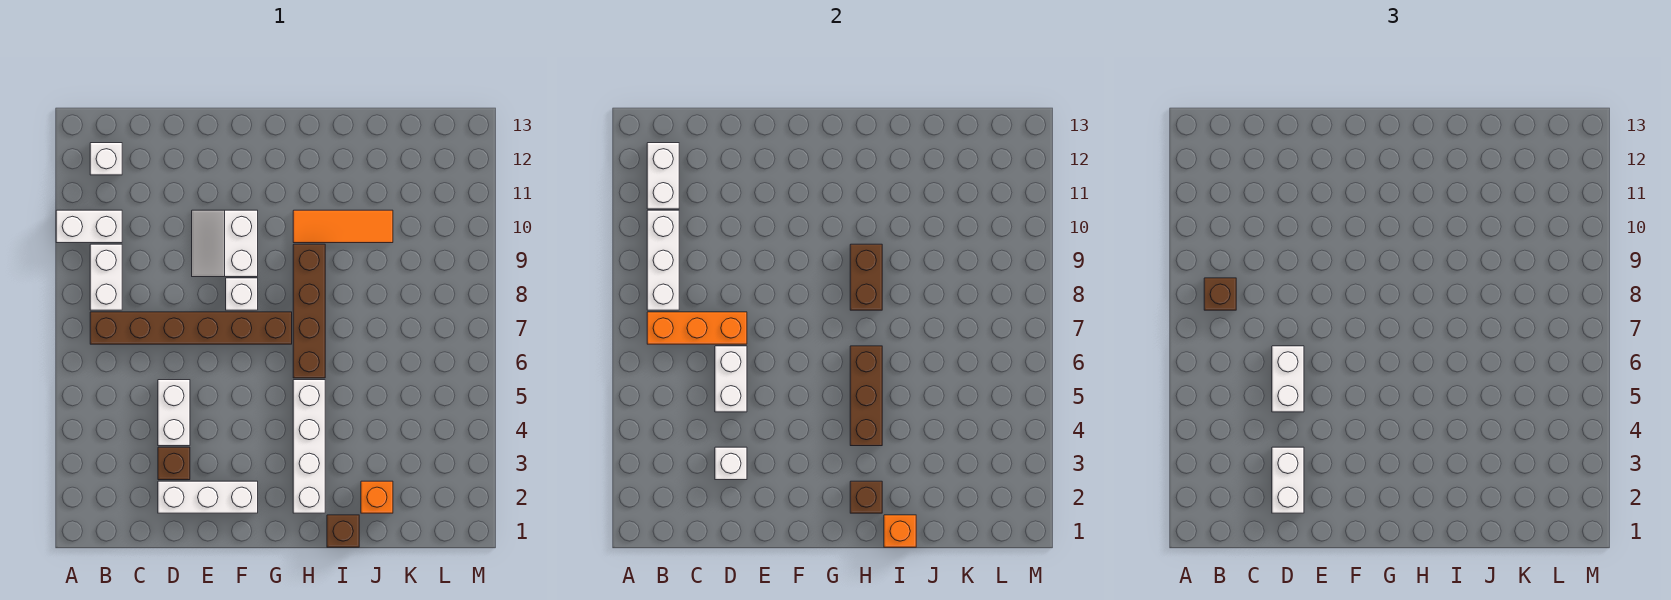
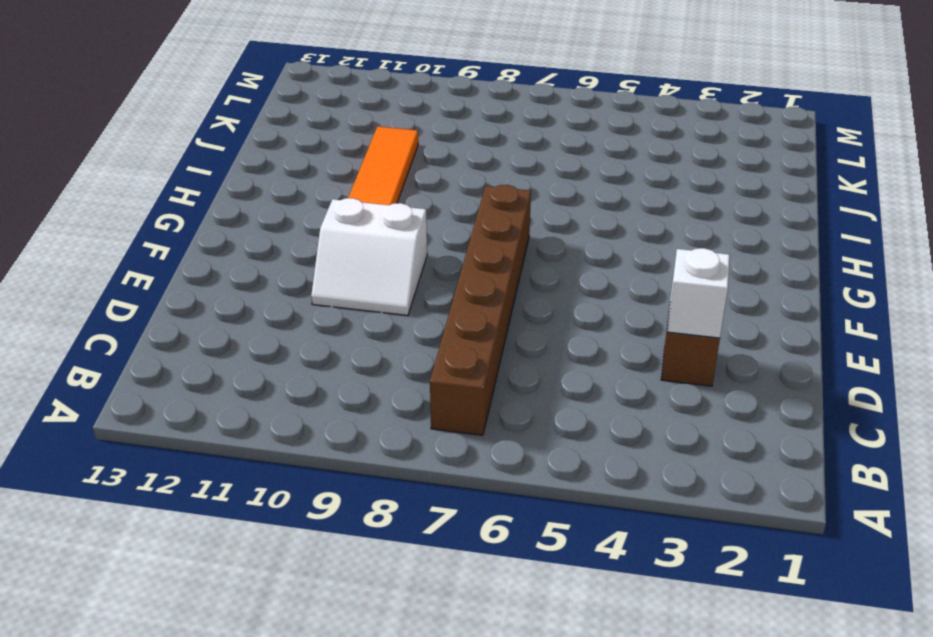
none -> white brick A10:B10 level 1
none -> white brick B8:B9 level 1
none -> white brick B12 level 1

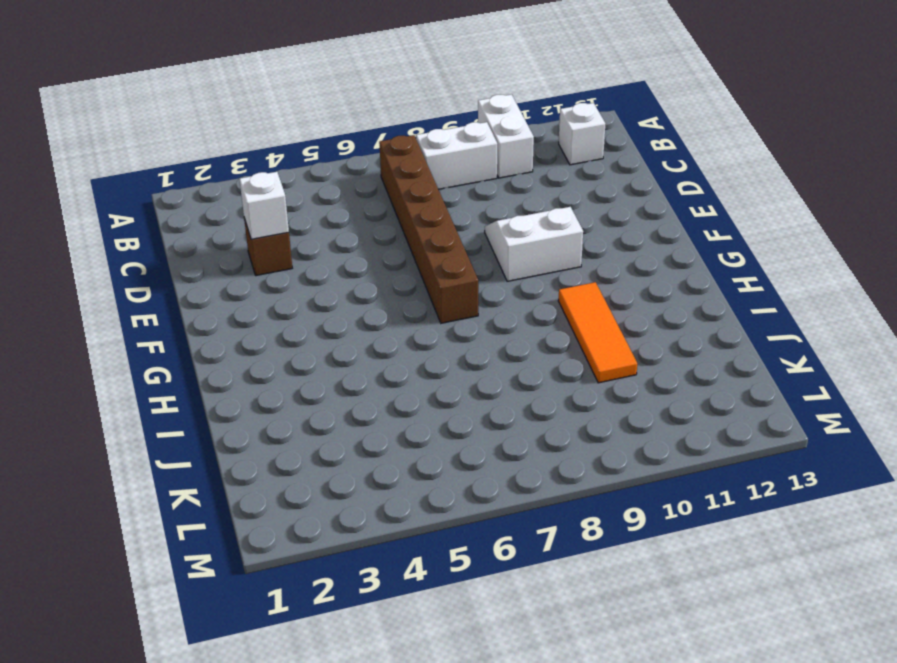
none -> white brick D2:F2 level 1
none -> white brick D4:D5 level 1
none -> white brick F8 level 1

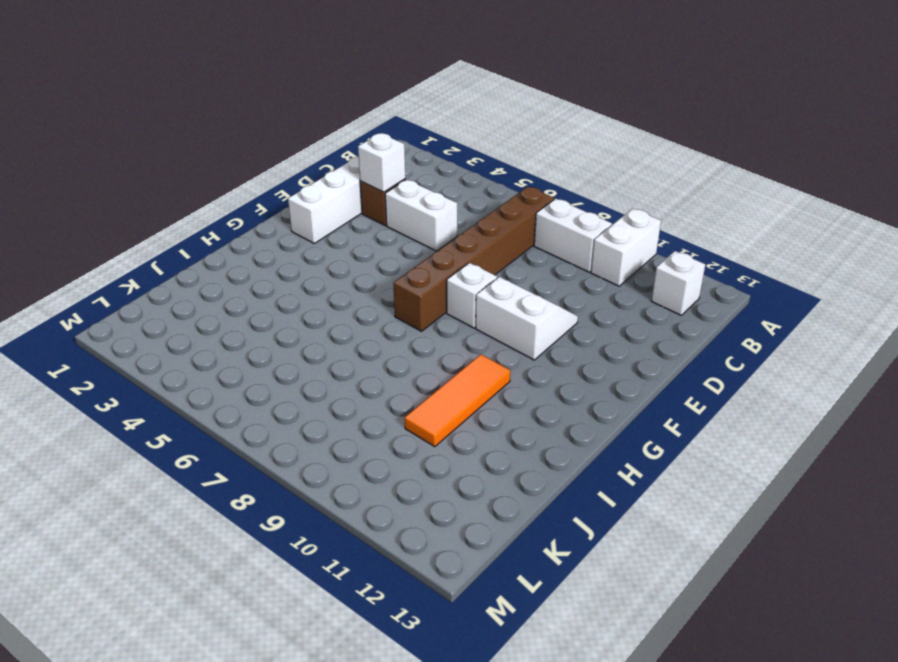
none -> white brick H2:H5 level 1
none -> brown brick H6:H9 level 1
none -> brown brick I1 level 1

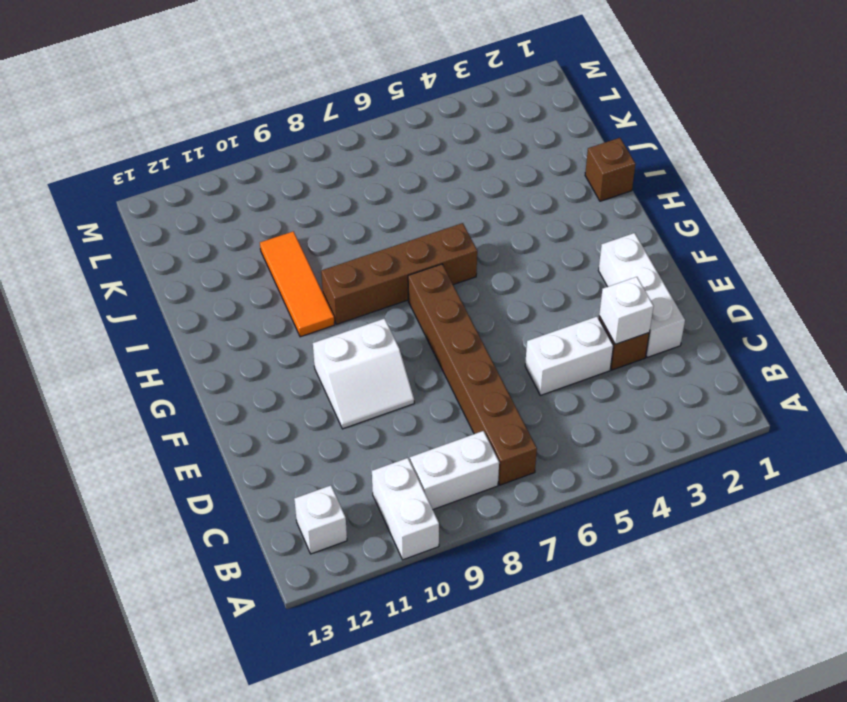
none -> white brick F8 level 1
none -> white brick H2:H5 level 1
none -> orange brick J2 level 1

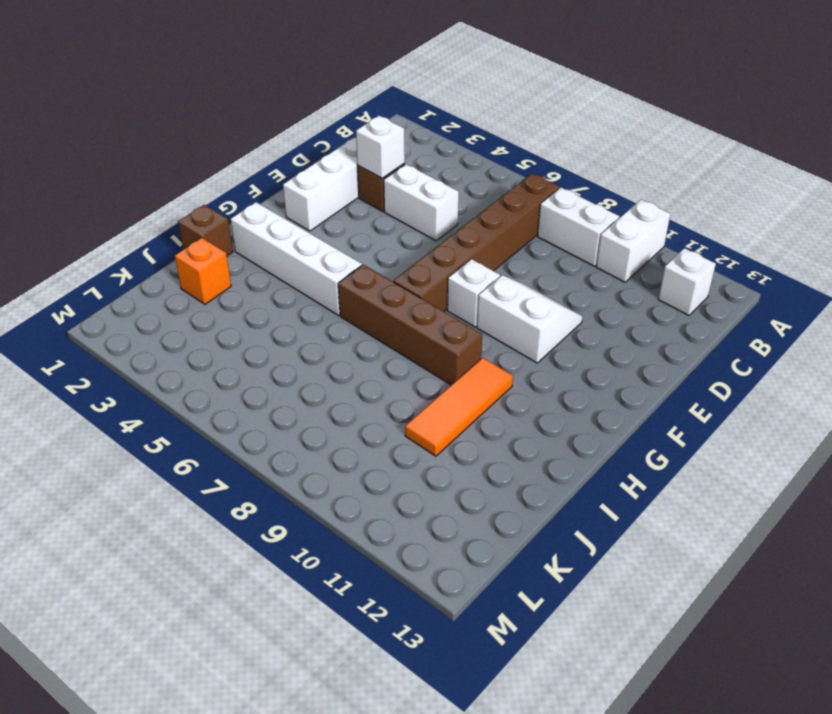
none -> orange brick B7:D7 level 2
none -> white brick B8:B10 level 2
none -> white brick B11:B12 level 2

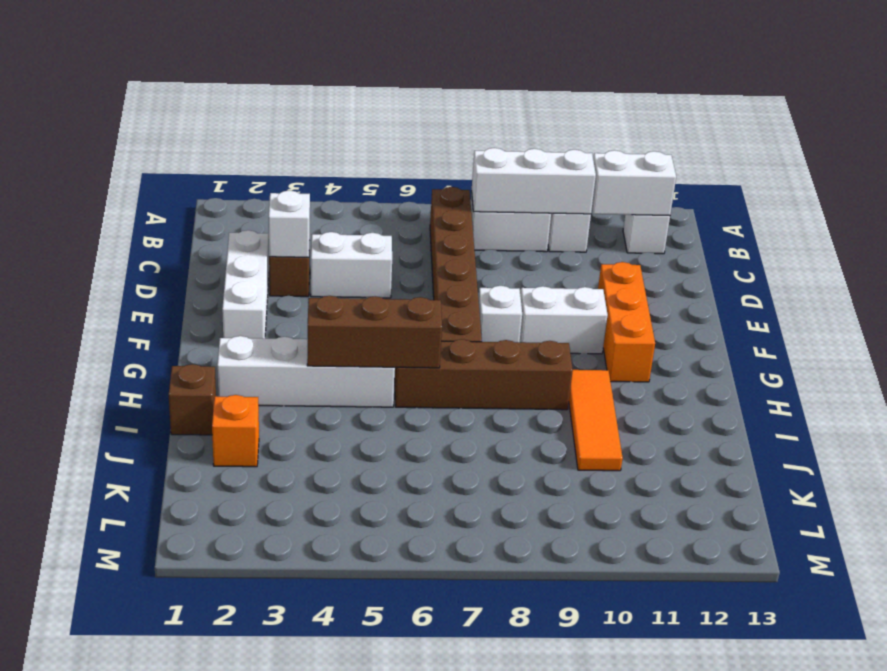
orange brick E11:G11 level 1 -> orange brick B7:D7 level 2
none -> white brick D5:D6 level 2
none -> brown brick H2 level 2
none -> brown brick H8:H9 level 2

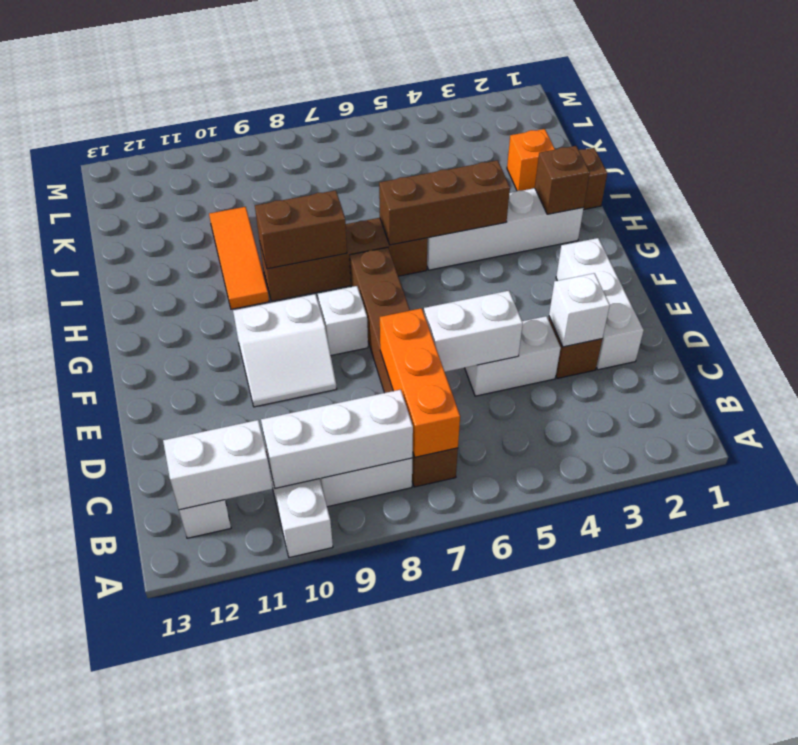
none -> orange brick I1 level 2
none -> brown brick B8 level 3
none -> white brick D2:D3 level 3

